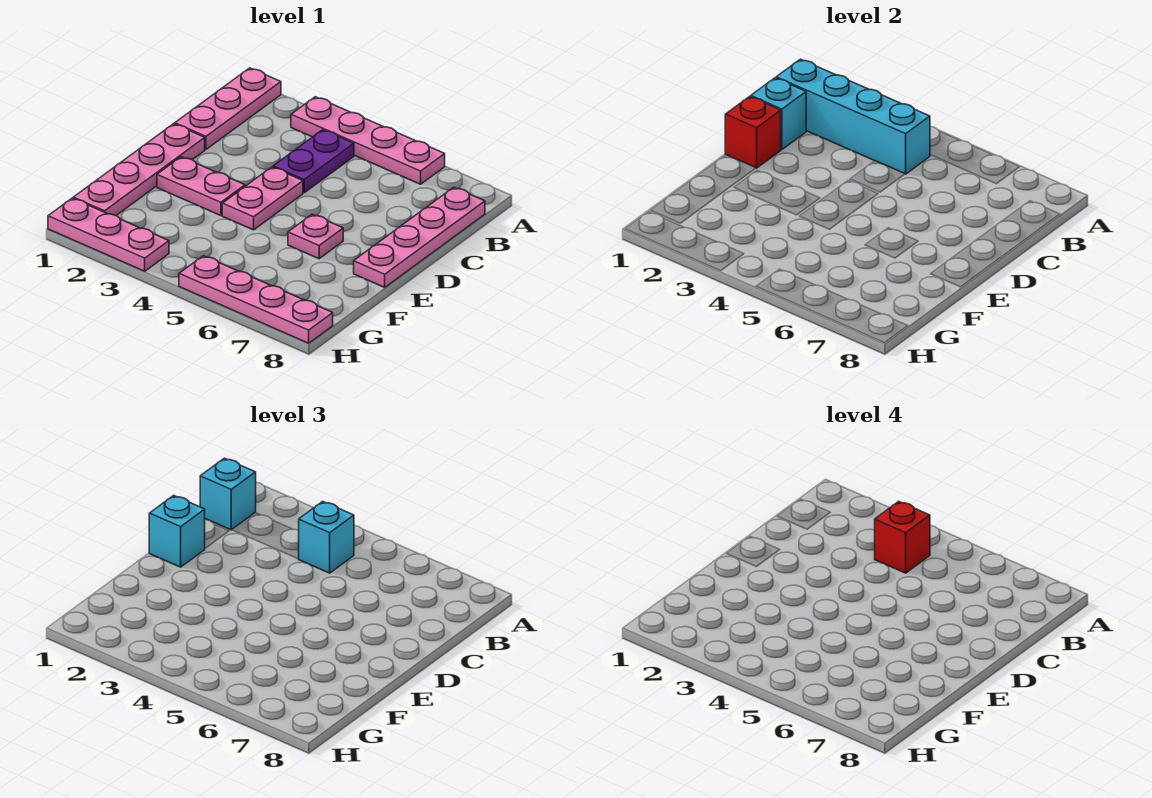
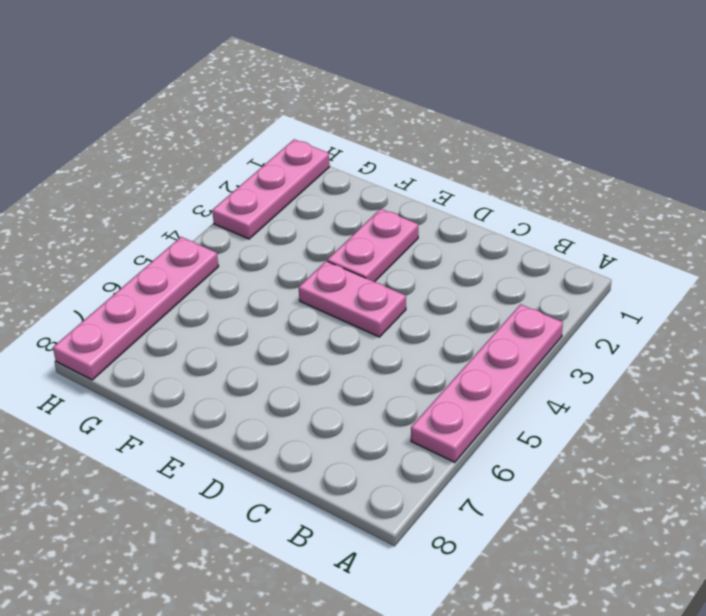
none -> pink plate A1:C1 level 1
none -> purple plate B4:C4 level 1
none -> pink plate B8:E8 level 1

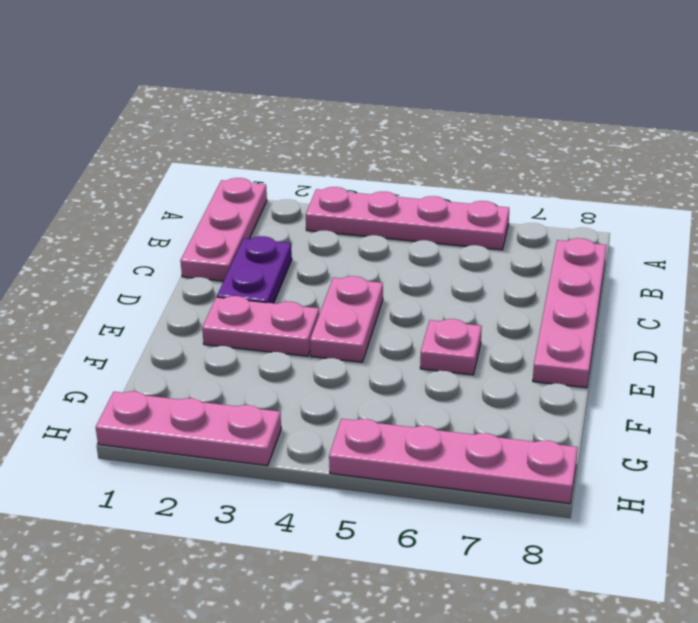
purple plate C2:D2 level 1 -> purple plate B4:C4 level 1
none -> pink plate D1:G1 level 1
none -> cyan brick B1:B4 level 2
none -> cyan brick C1 level 2

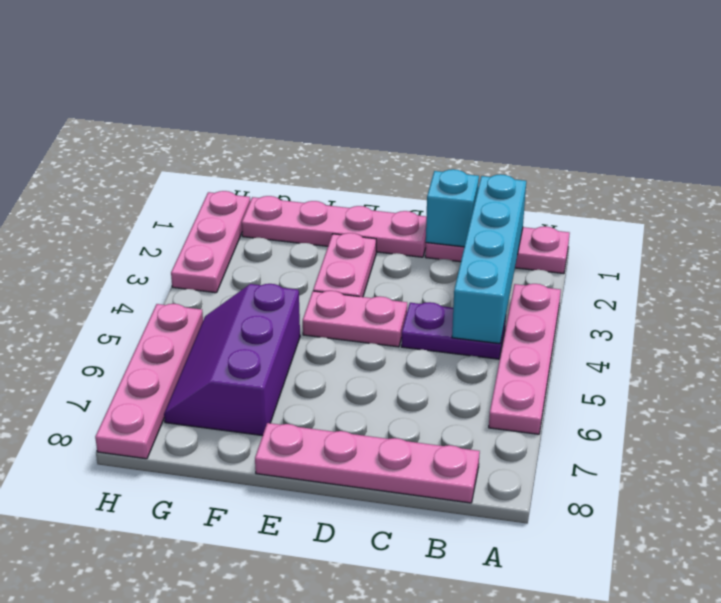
purple slope F5:G7 level 1 top F -> none
none -> pink plate E6 level 1
none -> red brick D1 level 2
none -> cyan brick B1 level 3

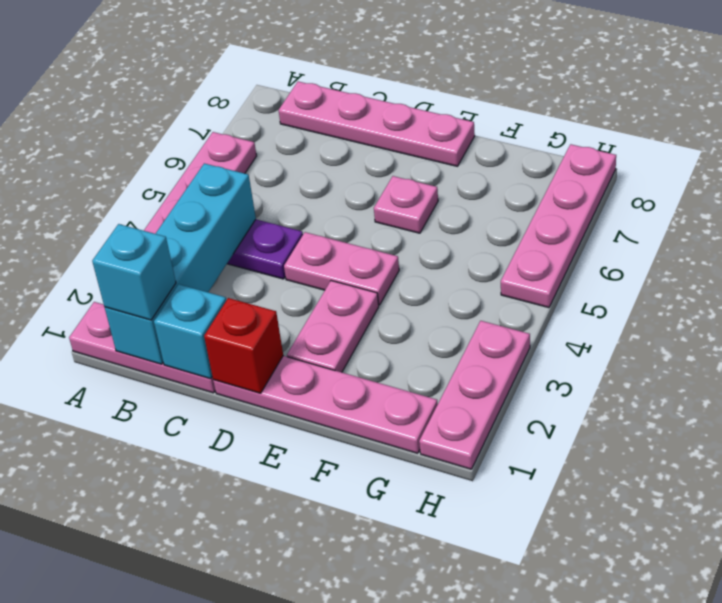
none -> cyan brick B4 level 3
none -> cyan brick D1 level 3
none -> red brick B4 level 4

